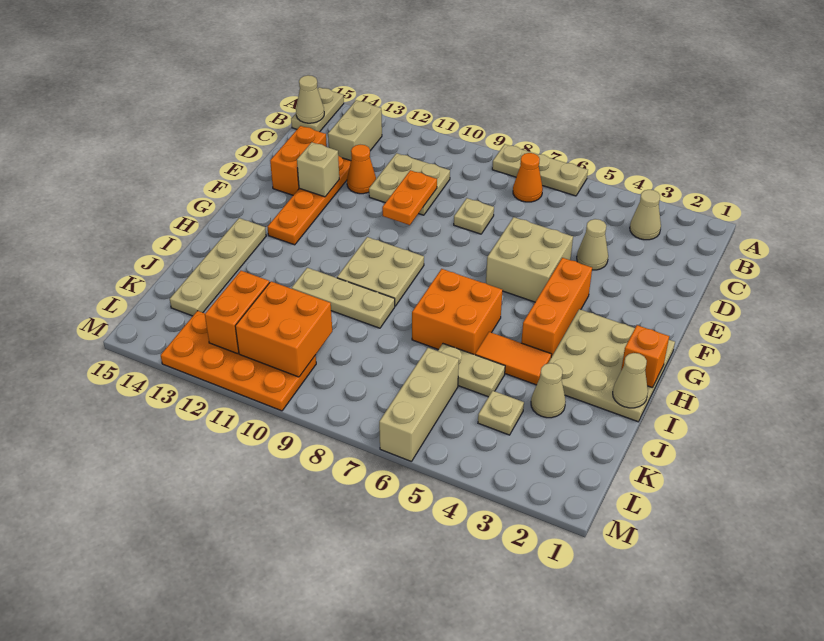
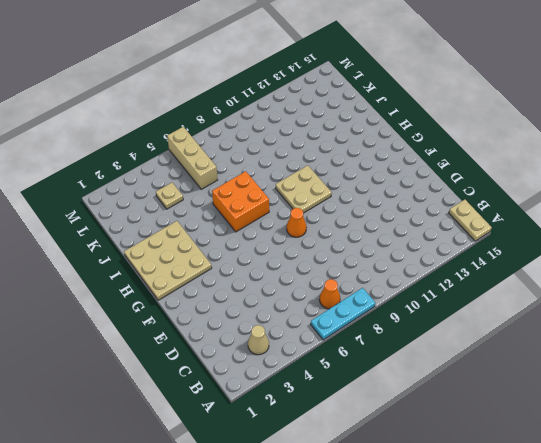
cyan plate A6:A8 level 1 -> tan plate A6:A8 level 1
orange cone F8 level 1 -> orange cone D12 level 1
none -> tan brick B13:C13 level 1
none -> tan plate C10:D11 level 1
none -> tan cone D4 level 1
none -> tan plate D8 level 1

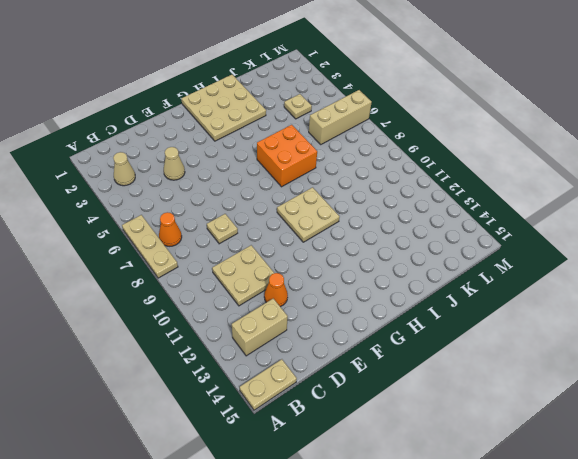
none -> orange plate D13:G13 level 1
none -> orange brick D14:E14 level 1
none -> tan brick E5:F6 level 1
none -> orange brick F4:H4 level 1

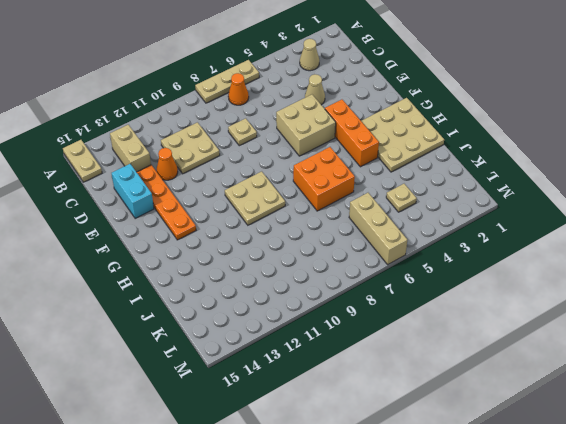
cyan brick D14:E14 level 1 -> orange brick D14:E14 level 1
none -> tan plate H14:K14 level 1
none -> orange tile I4:I5 level 1
none -> tan plate I9:I11 level 1
none -> tan cone J3 level 1

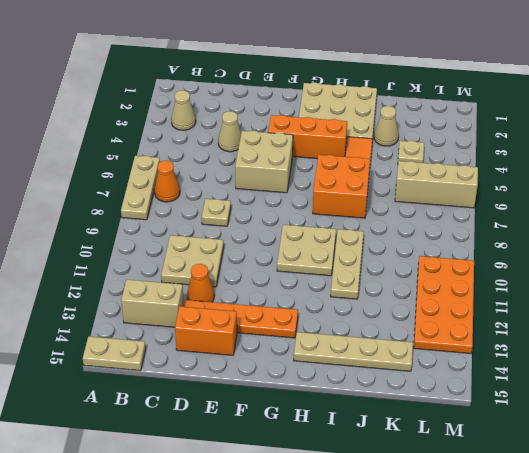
none -> tan plate J5:J6 level 1
none -> tan cone B15 level 2
none -> orange plate D10:E10 level 2
none -> tan brick E13 level 2

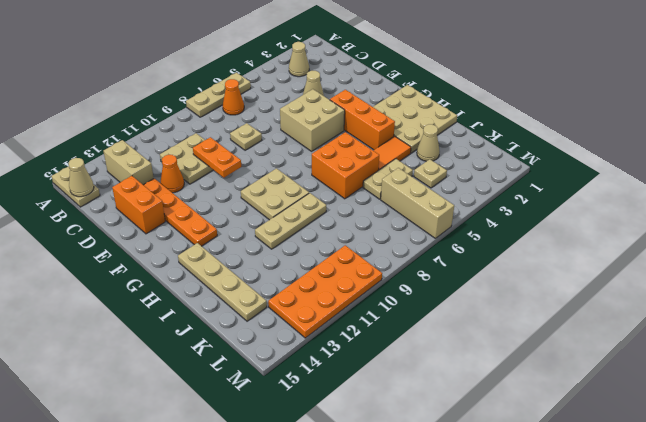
none -> tan brick E13 level 2
none -> orange brick H1 level 2
none -> tan cone I1 level 2
none -> orange brick K10:L11 level 2

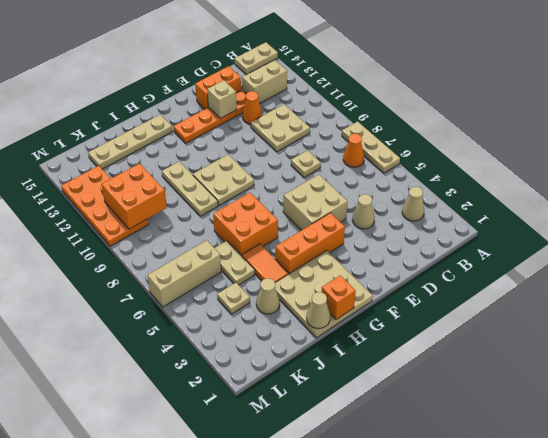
none -> tan cone B15 level 2
none -> orange plate D10:E10 level 2
none -> orange brick K12:L12 level 2

